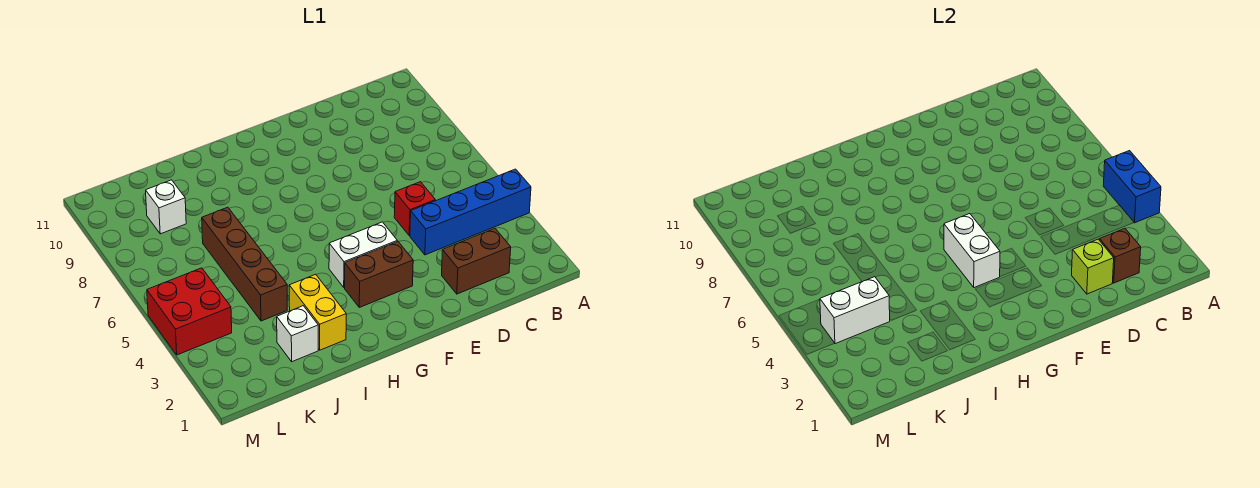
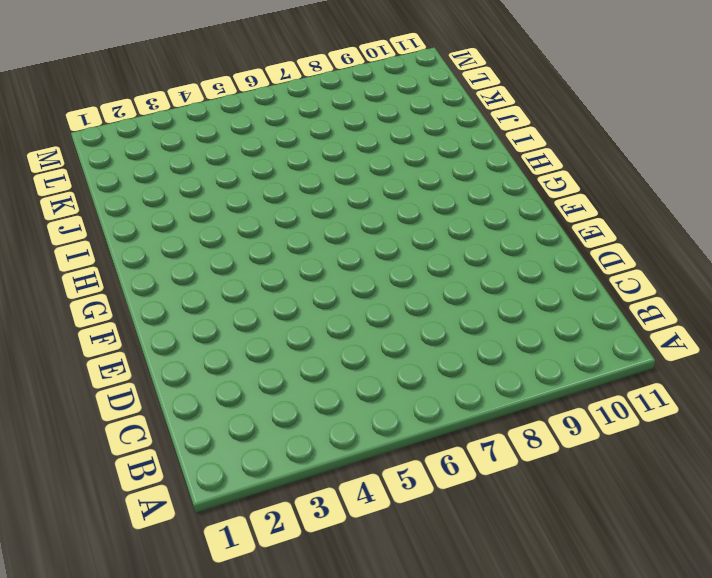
none -> blue brick A4:D4 level 1
none -> brown brick C2:D2 level 1
none -> red brick D5 level 1

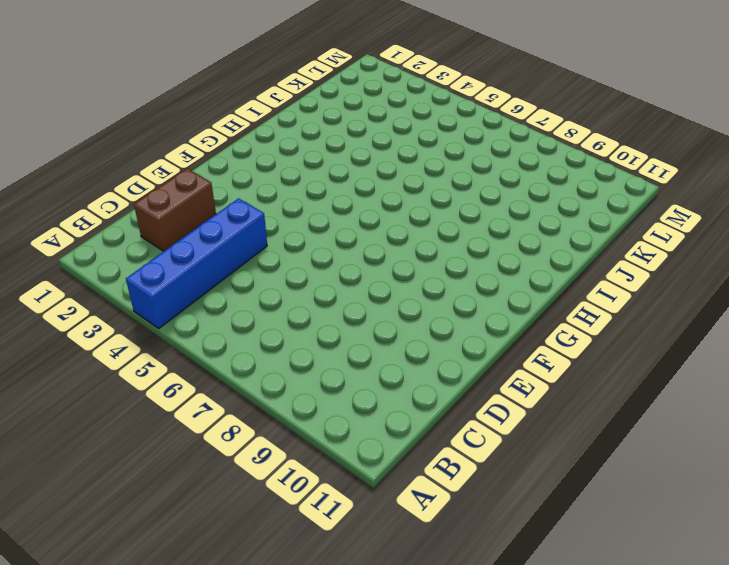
none -> red brick D5 level 1
none -> brown brick F3:G3 level 1
none -> white brick F4:G4 level 1

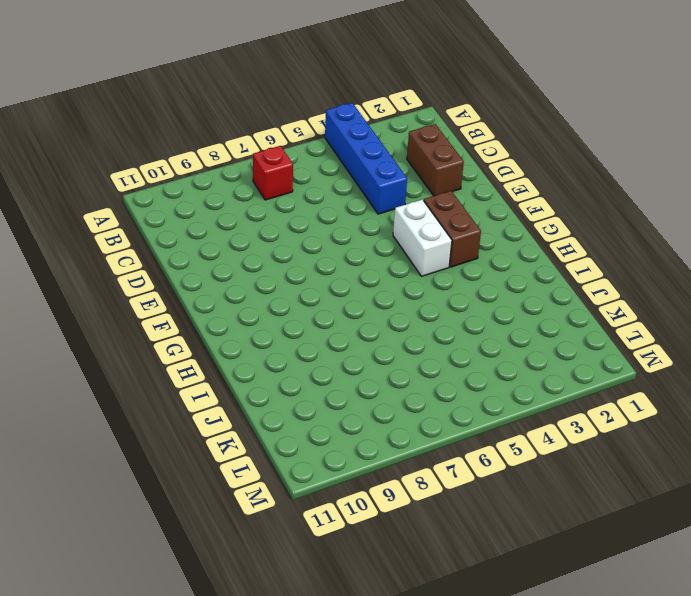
red brick B7 level 1 -> red brick D5 level 1
none -> yellow brick I2:I3 level 1
none -> white brick J2 level 1
none -> brown brick J4:J7 level 1

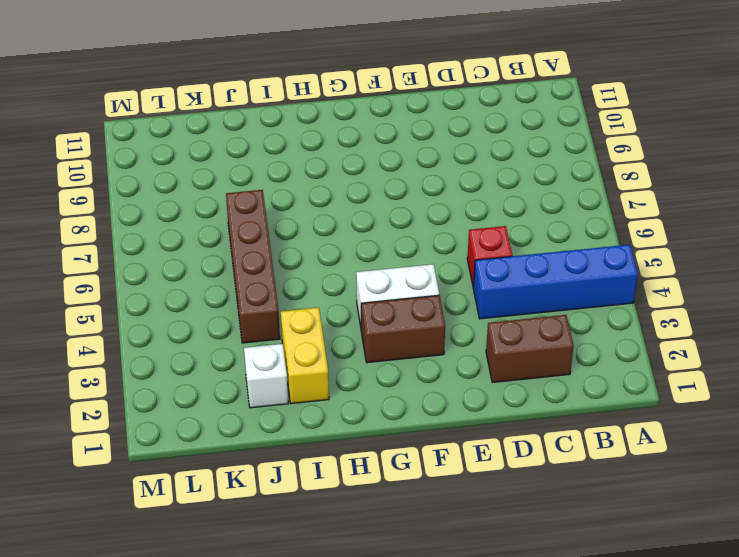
none -> white brick K9 level 1
none -> red brick L4:M5 level 1
none -> blue brick A4:A5 level 2

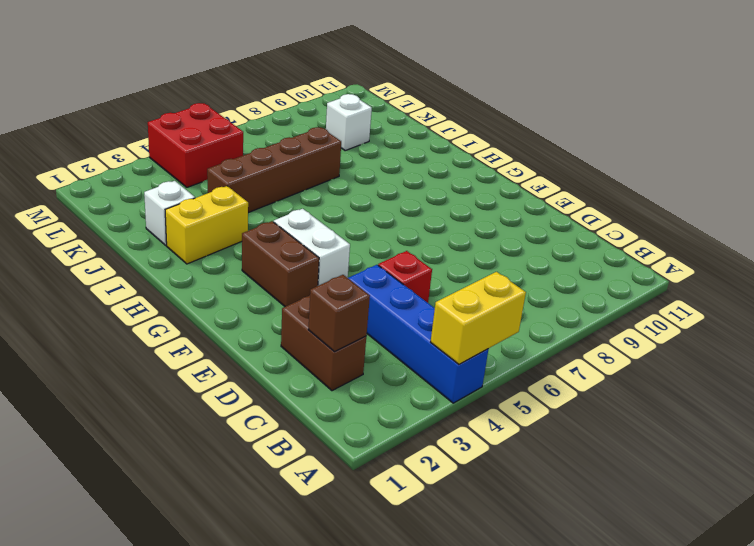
yellow brick A4:A5 level 2 -> blue brick A4:A5 level 2
none -> lime brick D2 level 2
none -> white brick G4:G5 level 2
none -> white brick K4:L4 level 2

